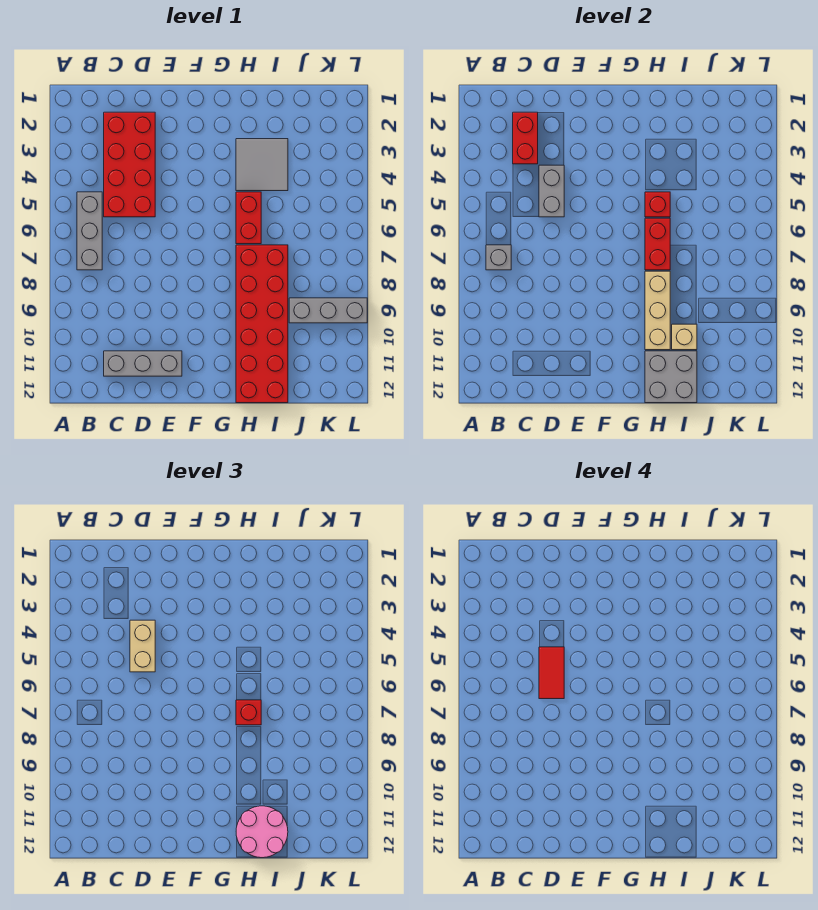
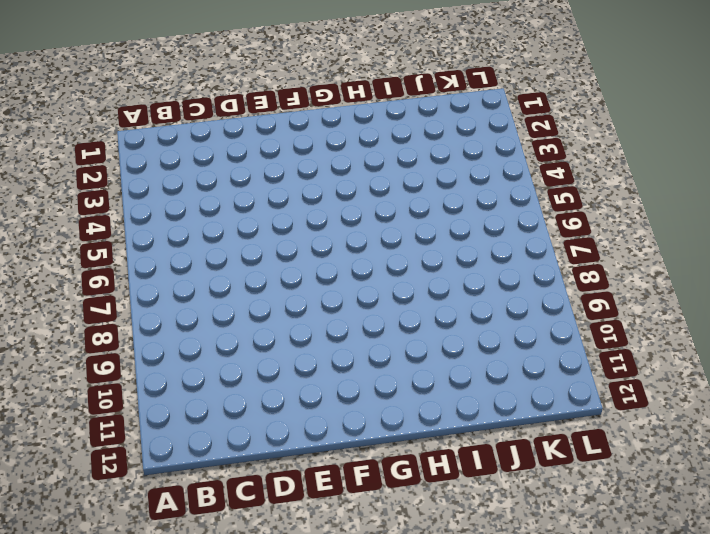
none -> grey brick B5:B7 level 1
none -> red brick C2:D5 level 1
none -> grey brick C11:E11 level 1

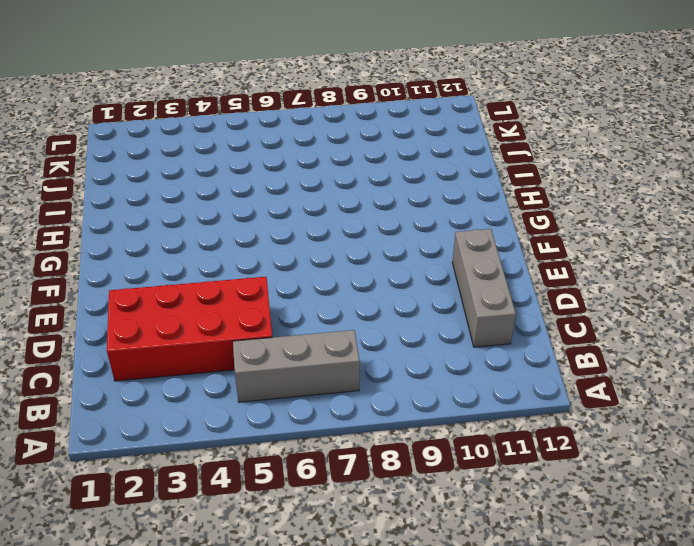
none -> grey tile H3:I4 level 1
none -> red brick H5:H6 level 1
none -> red brick H7:I12 level 1

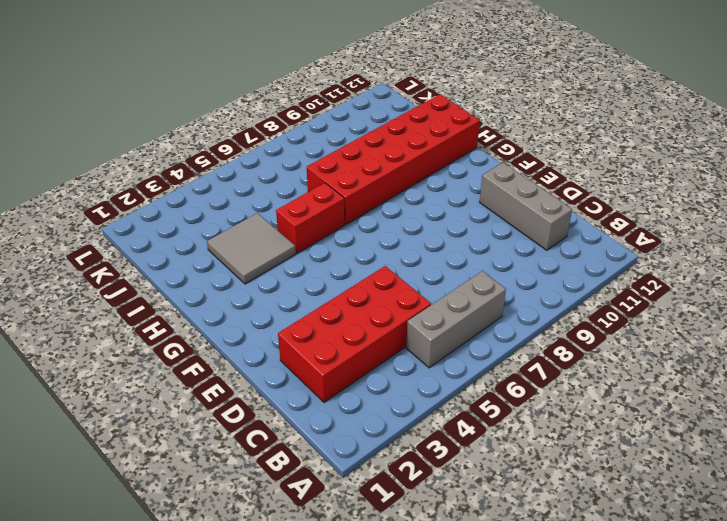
none -> grey brick J9:L9 level 1
none -> grey brick B7 level 2
none -> red brick C2:C3 level 2

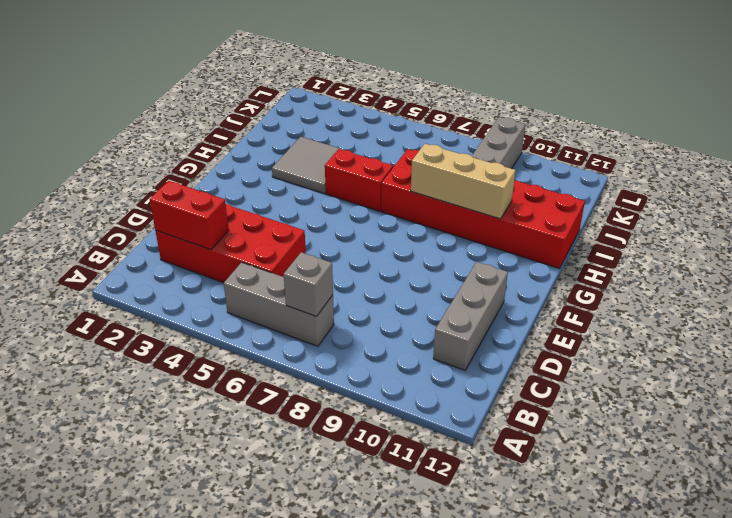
none -> grey brick D4:D5 level 2
none -> red brick H5 level 2
none -> red brick H6:H7 level 2

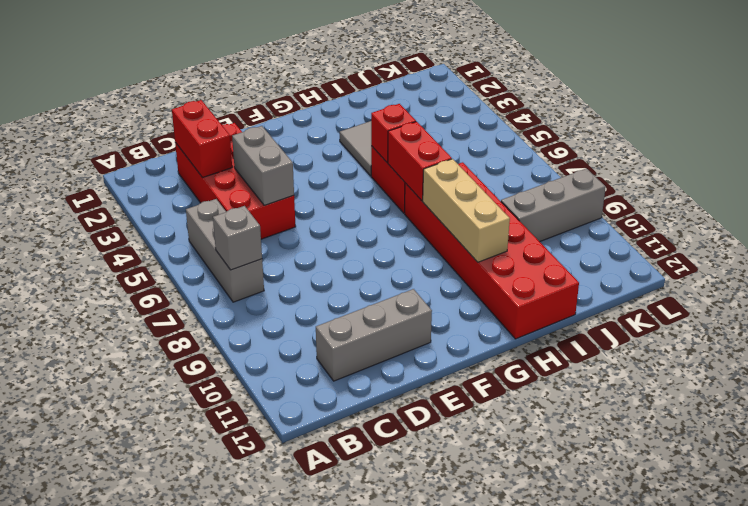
none -> grey brick H11:I12 level 2
none -> tan brick I10 level 2
none -> tan brick D4:D5 level 3

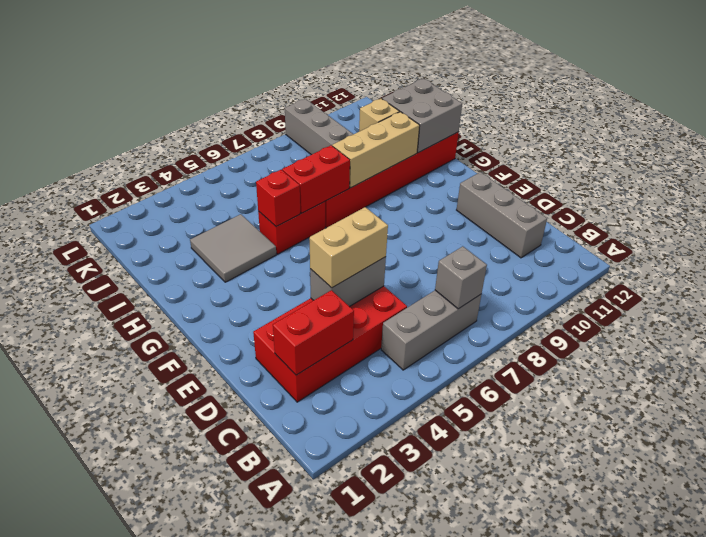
none -> red brick H7 level 3
none -> pink round brick H11:I12 level 3
none -> red tile D5:D6 level 4

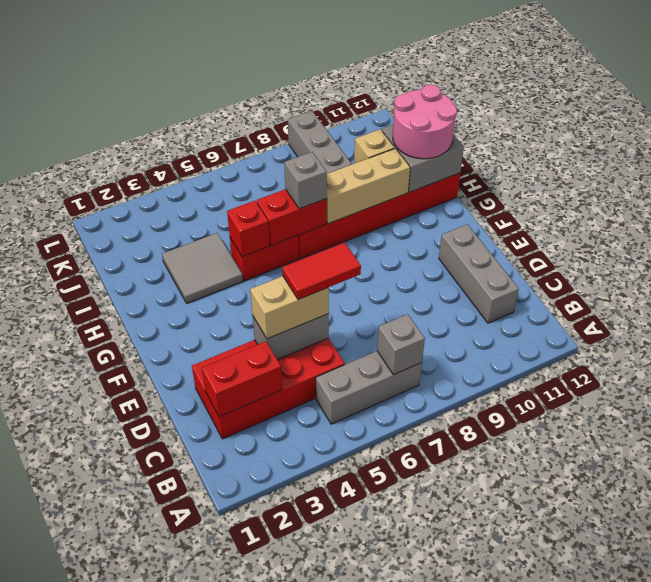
grey brick H7 level 3 -> red brick H7 level 3

